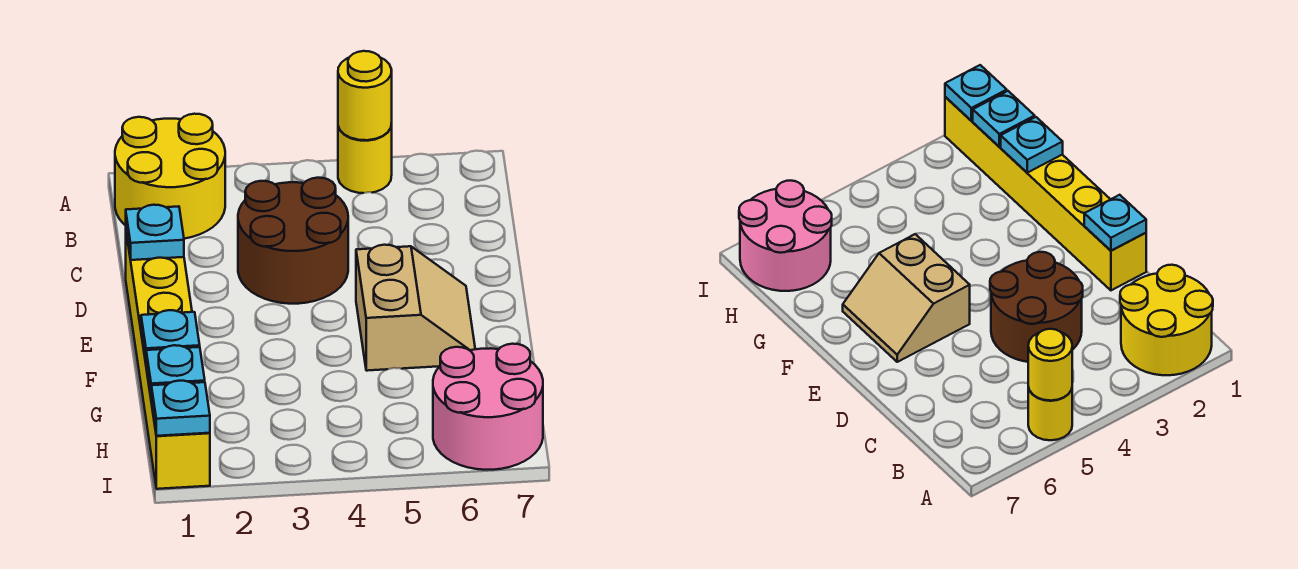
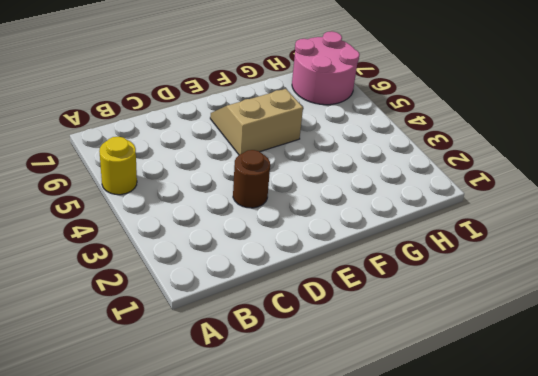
brown round brick D3 level 1 -> brown round brick C3:D4 level 1
none -> yellow round brick A1:B2 level 1
none -> yellow brick D1:I1 level 1

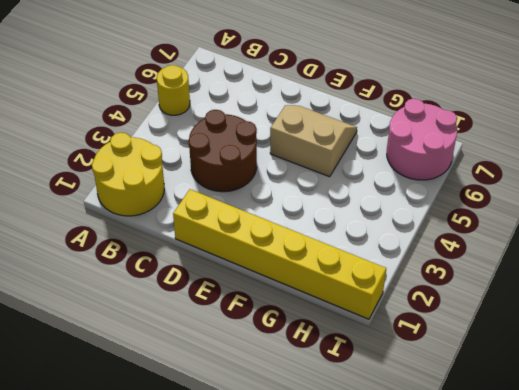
none -> yellow round brick A5 level 2
none -> cyan plate D1 level 2

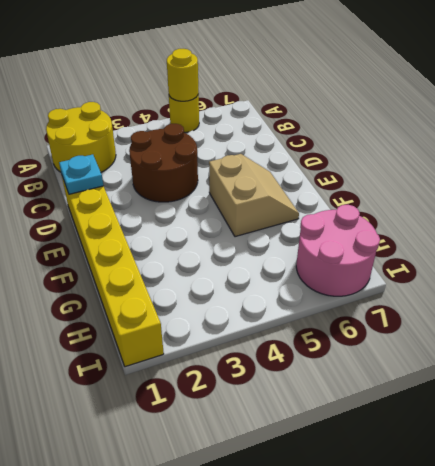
none -> cyan plate G1 level 2
none -> cyan plate H1 level 2

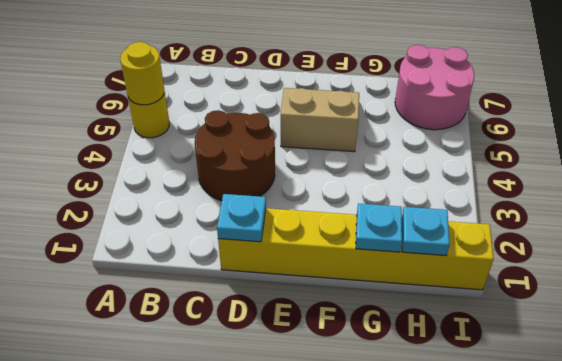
none -> yellow round brick A1:B2 level 1
none -> cyan plate I1 level 2

